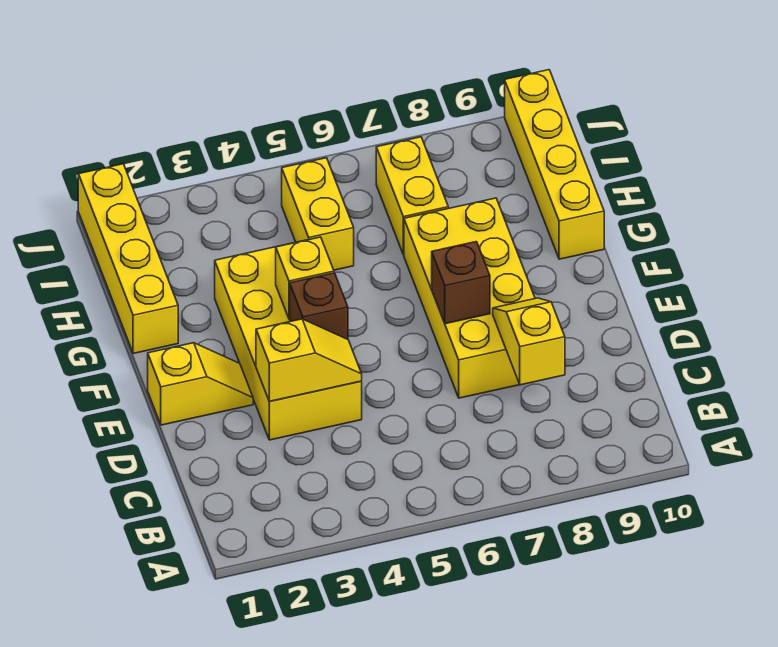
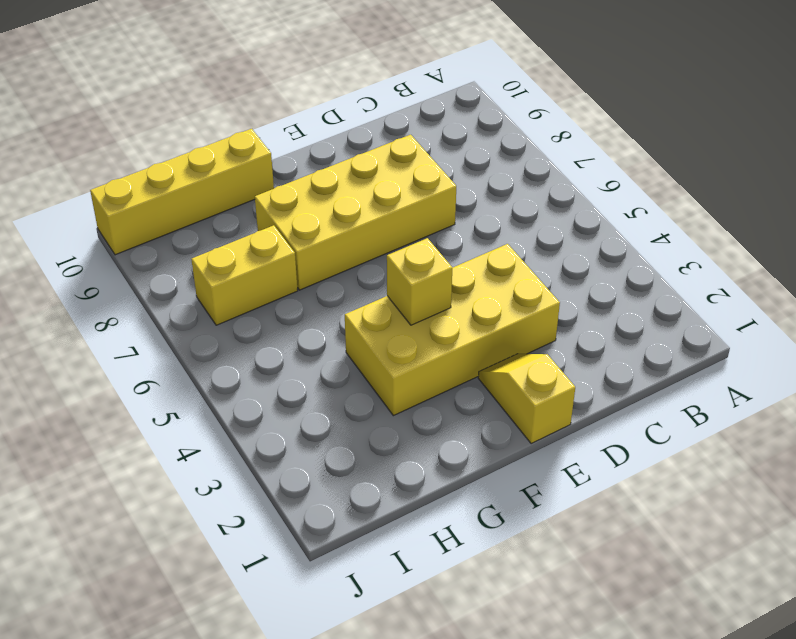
none -> yellow brick G1:J1 level 1
none -> yellow brick H5:I5 level 1
none -> yellow slope C8:D8 level 2 top C

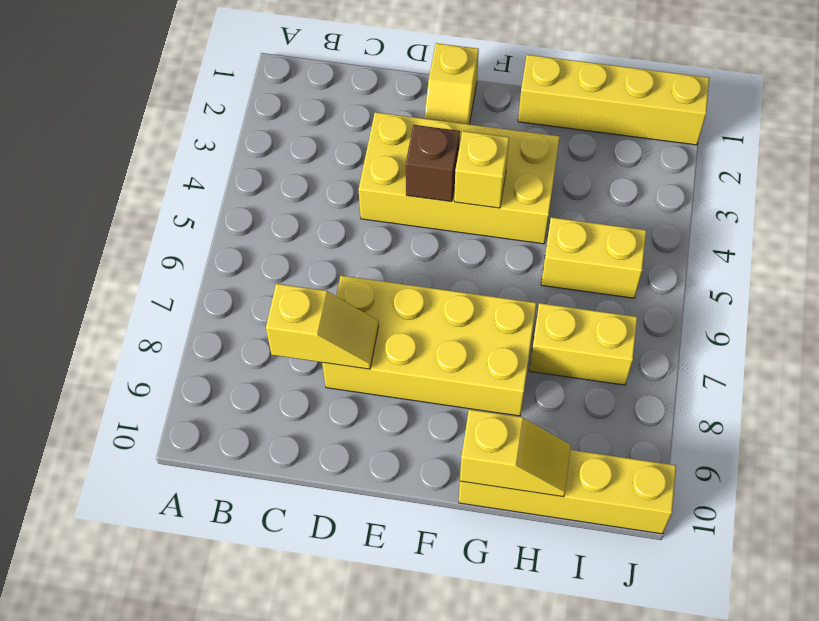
yellow slope G10:H10 level 2 top G -> yellow slope D3:D4 level 2 top 3
none -> brown brick E7 level 2

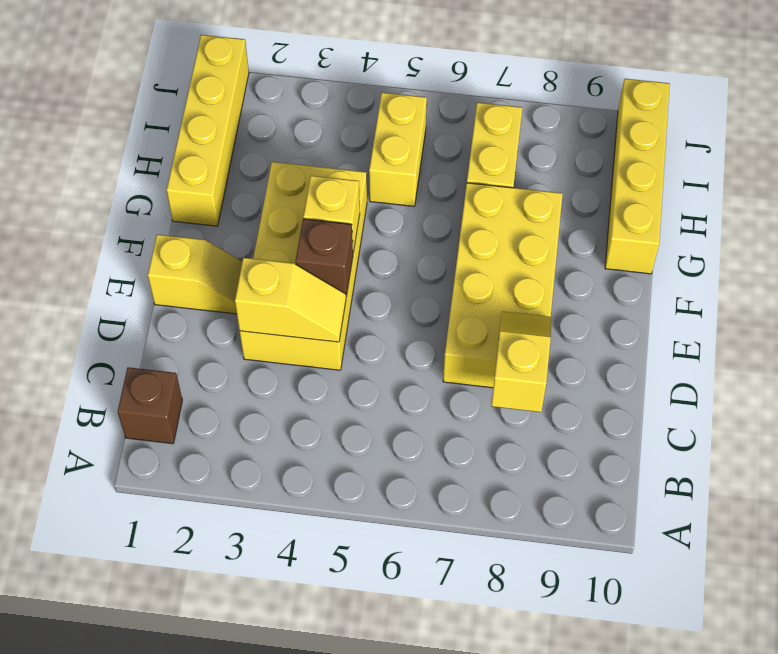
brown brick B1 level 1 -> brown brick E7 level 2

